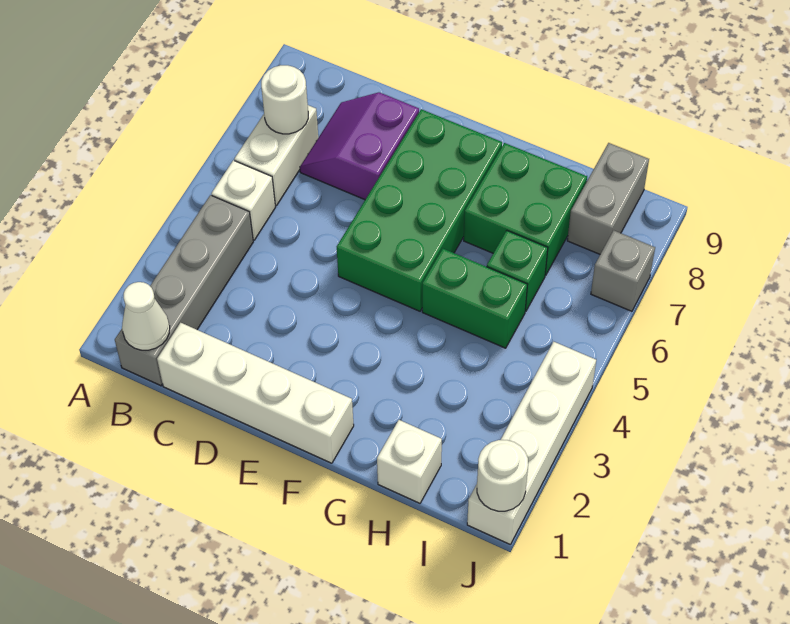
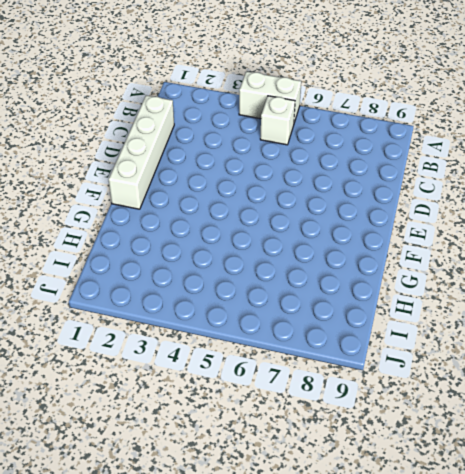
white brick A4:A5 level 1 -> white brick B6:B7 level 1
none -> grey brick B1:B4 level 1
none -> purple slope C7:D8 level 1 top D
none -> green brick E5:F8 level 1

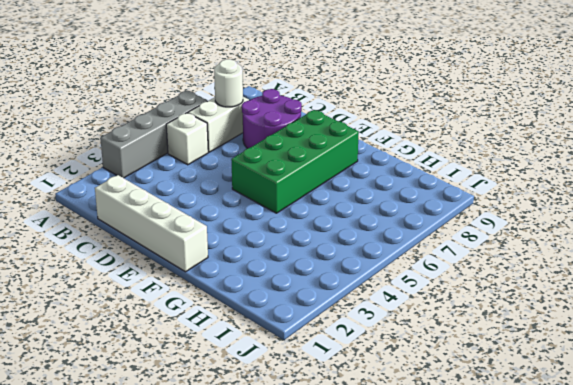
grey brick A3:A6 level 1 -> grey brick B1:B4 level 1
purple round brick C7:D8 level 1 -> purple slope C7:D8 level 1 top D
none -> green brick G5:H5 level 1
none -> green brick G7:H8 level 1
none -> white brick H1 level 1

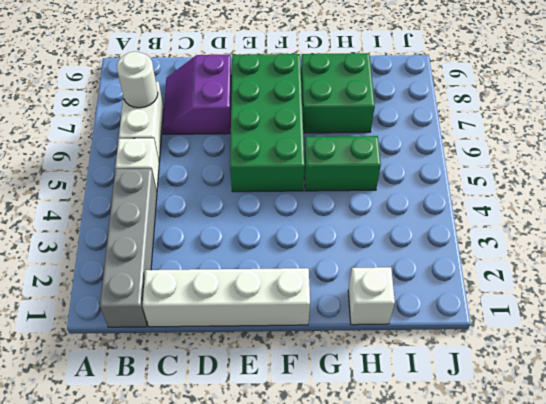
none -> green brick H6 level 1
none -> grey brick I8:I9 level 1
none -> white brick J1:J4 level 1

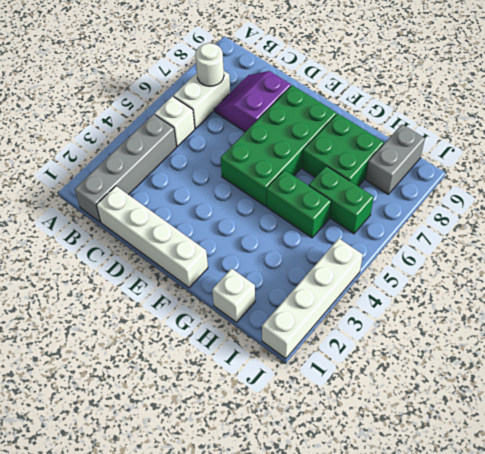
green brick H6:I6 level 1 -> green brick H6 level 1
none -> grey brick J7 level 1
none -> white cone B1 level 2
none -> white round brick J1 level 2

